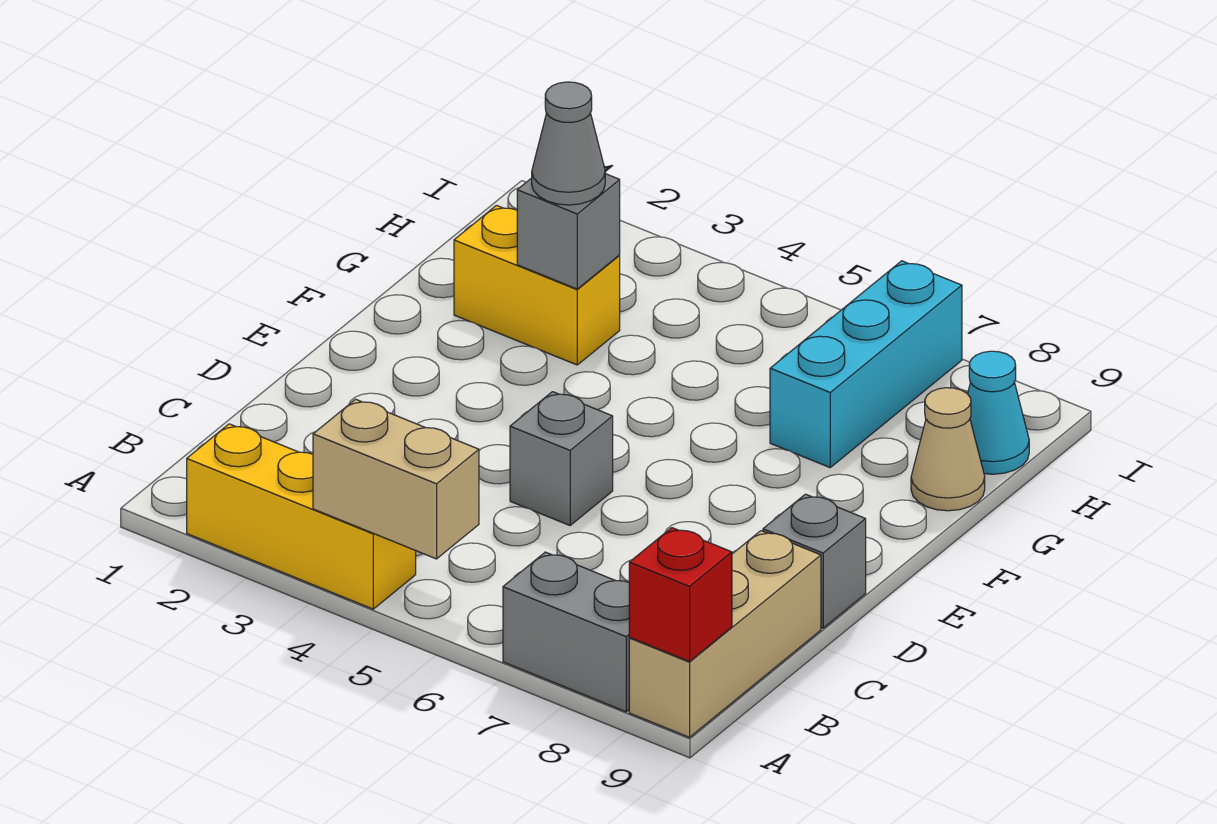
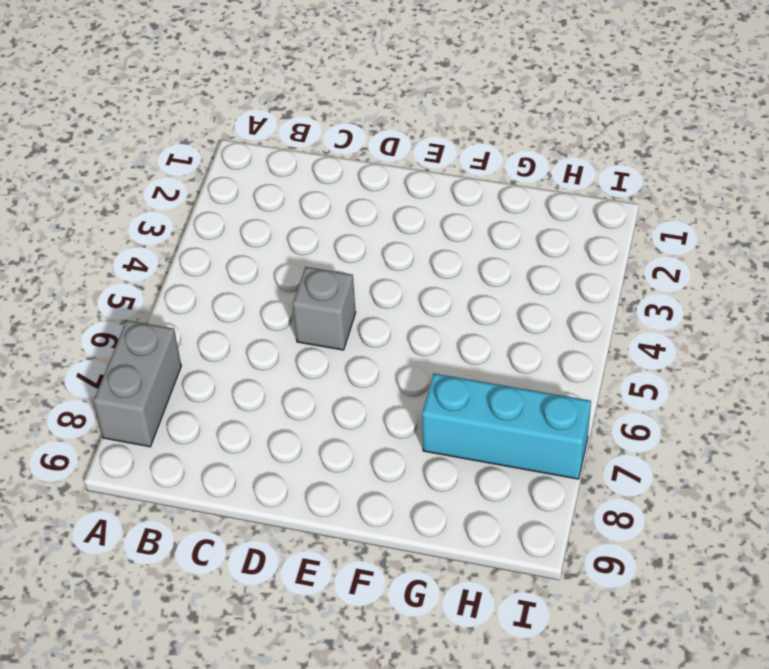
none -> yellow brick A2:A4 level 1
none -> tan brick A9:C9 level 1
none -> grey brick D9 level 1

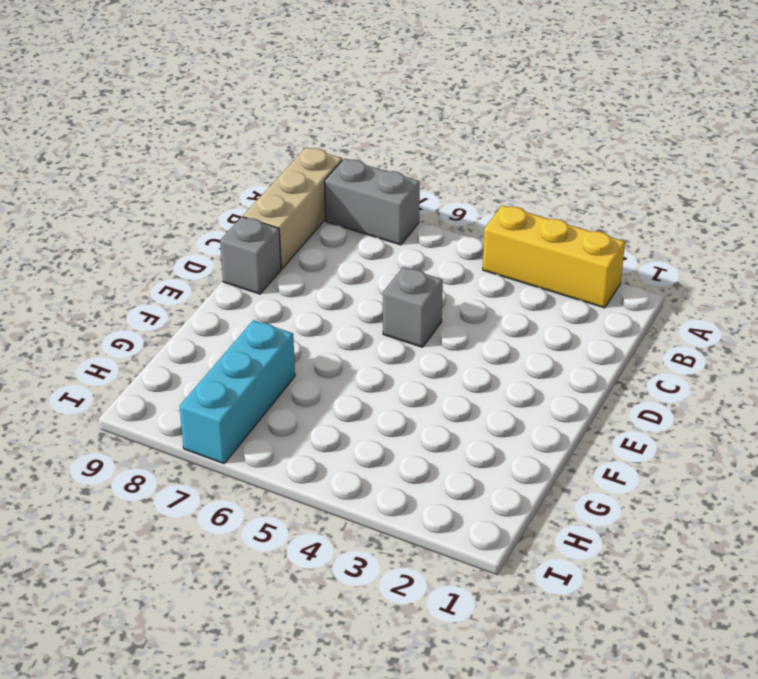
none -> yellow brick G2:G3 level 1
none -> tan cone G9 level 1
none -> cyan cone H9 level 1

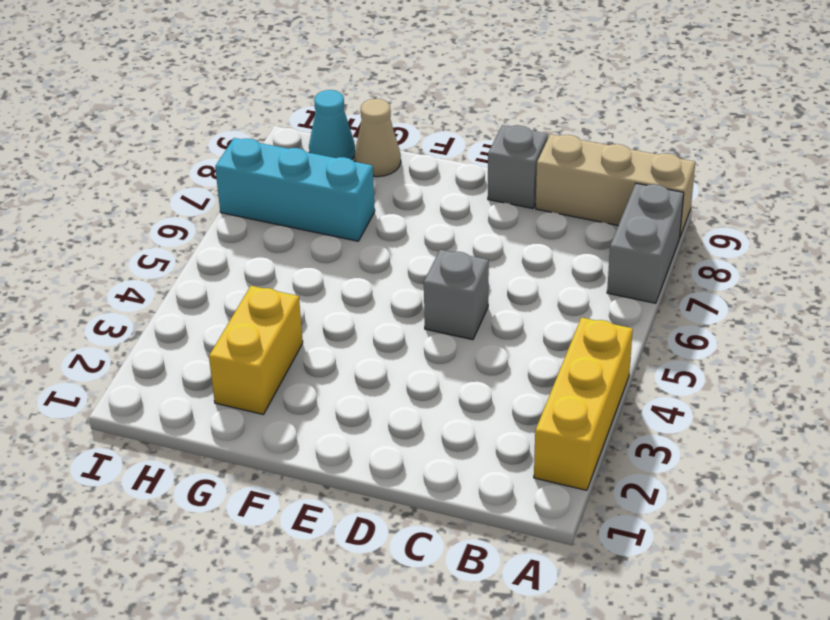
none -> tan brick A4:A5 level 2
none -> red brick A9 level 2
none -> grey brick G3 level 2

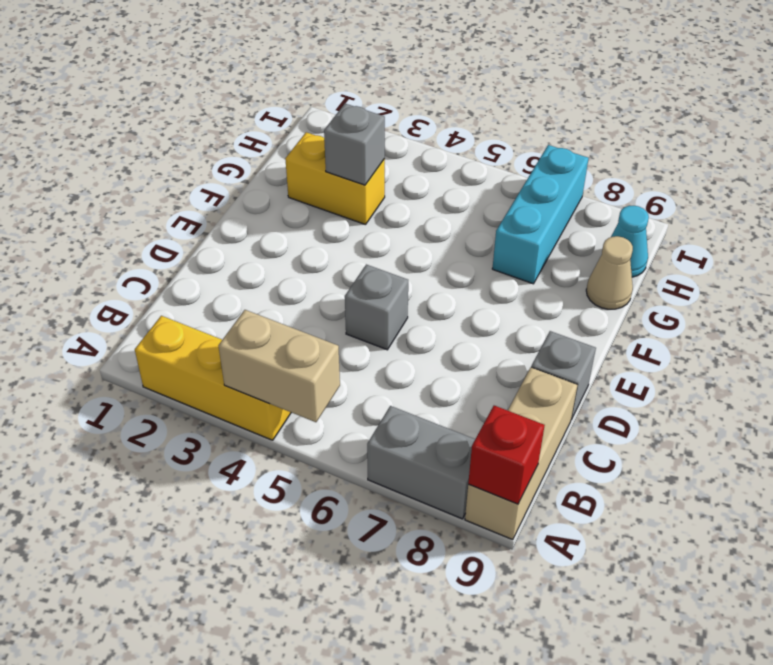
none -> grey cone G3 level 3

